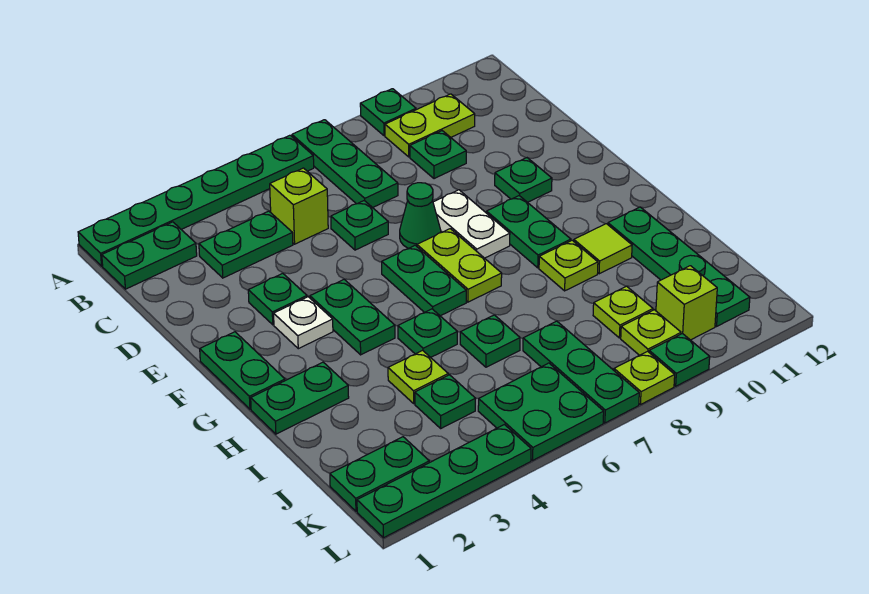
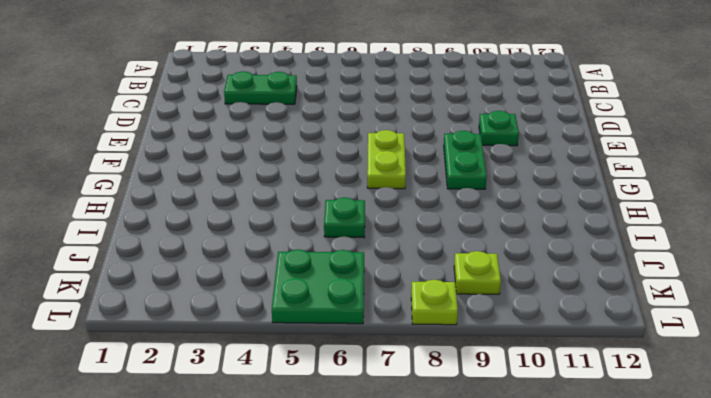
none -> green plate A1:A6 level 1
none -> green plate A7:C7 level 1
none -> green plate A9 level 1
none -> green plate B1:B2 level 1

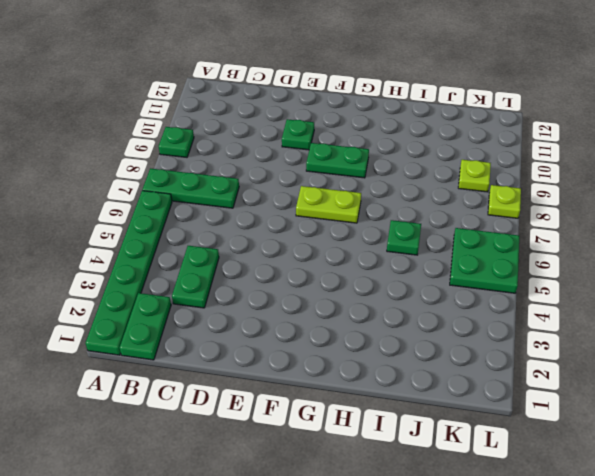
none -> lime plate B9:B10 level 1
none -> lime brick C5 level 1
none -> green plate C9 level 1
none -> green plate D6 level 1

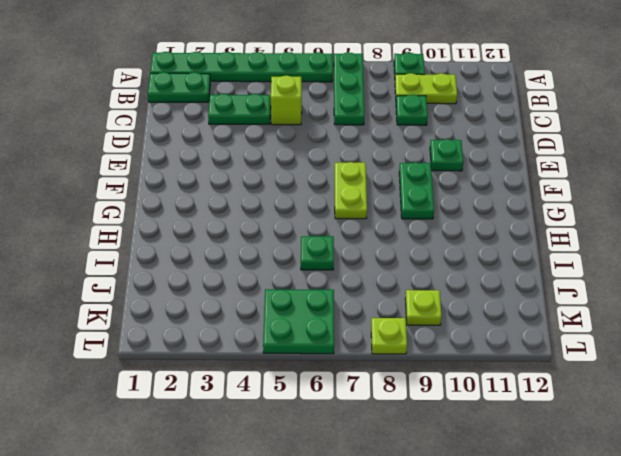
none -> green plate D6 level 1
none -> green plate E3 level 1
none -> green cone E7 level 1
none -> white plate E8:F8 level 1

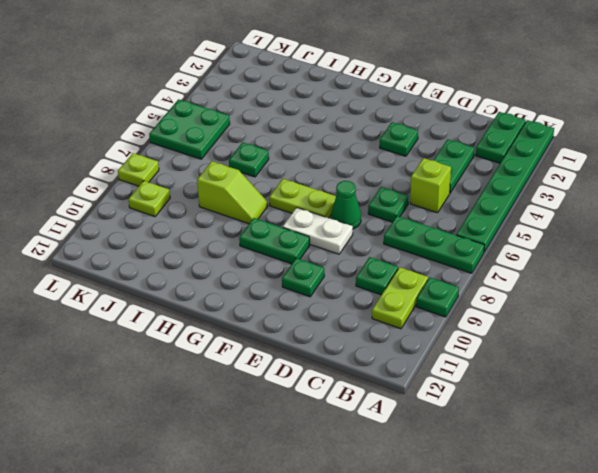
lime slope H8:I8 level 1 top I -> none
none -> green plate F1:G1 level 1
none -> white plate F3 level 1
none -> green plate F4:G4 level 1
none -> green plate F6:G6 level 1

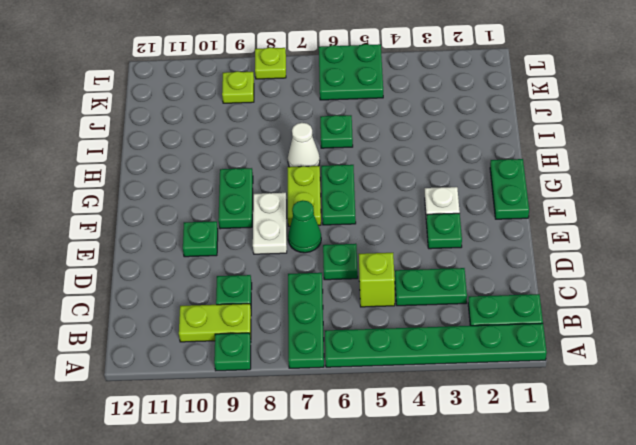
white cone H7 level 1 -> none
none -> green plate F4:G4 level 1
none -> green plate H1:H2 level 1
none -> green plate H5 level 1
none -> lime plate H9 level 1

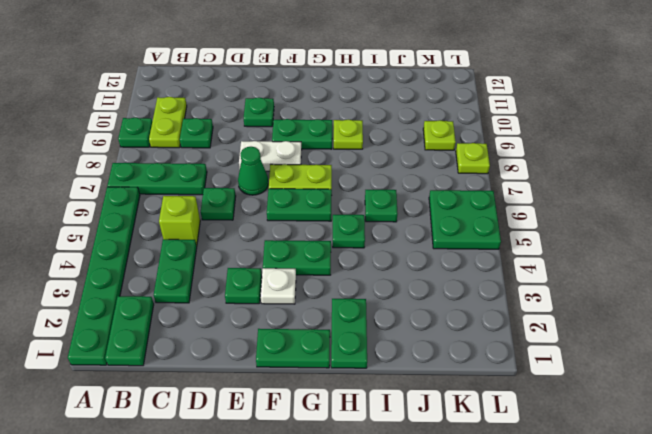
none -> lime tile H10 level 1
none -> green plate H11:K11 level 1
none -> lime plate I4 level 1
none -> green plate J4 level 1

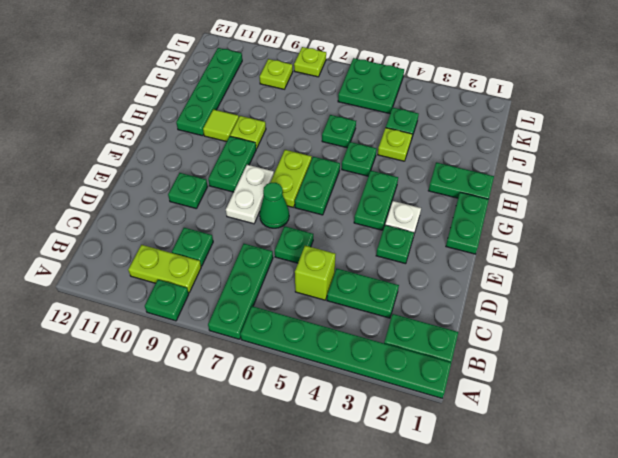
none -> green plate J7:L7 level 1
none -> lime plate J9 level 1
none -> green plate K1:K2 level 1
none -> lime brick K10 level 1

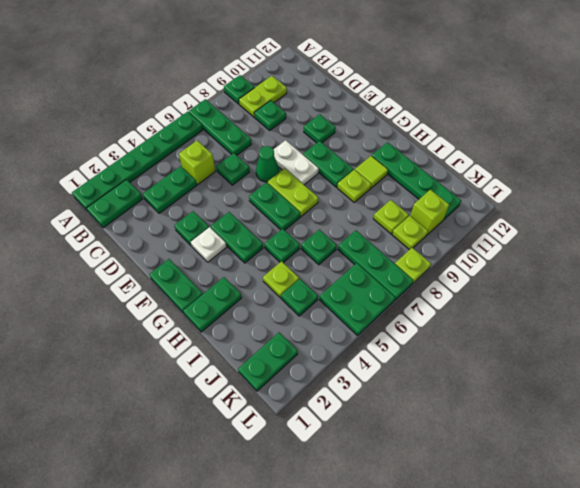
none -> green plate L1:L4 level 1
none -> green plate L9 level 1

